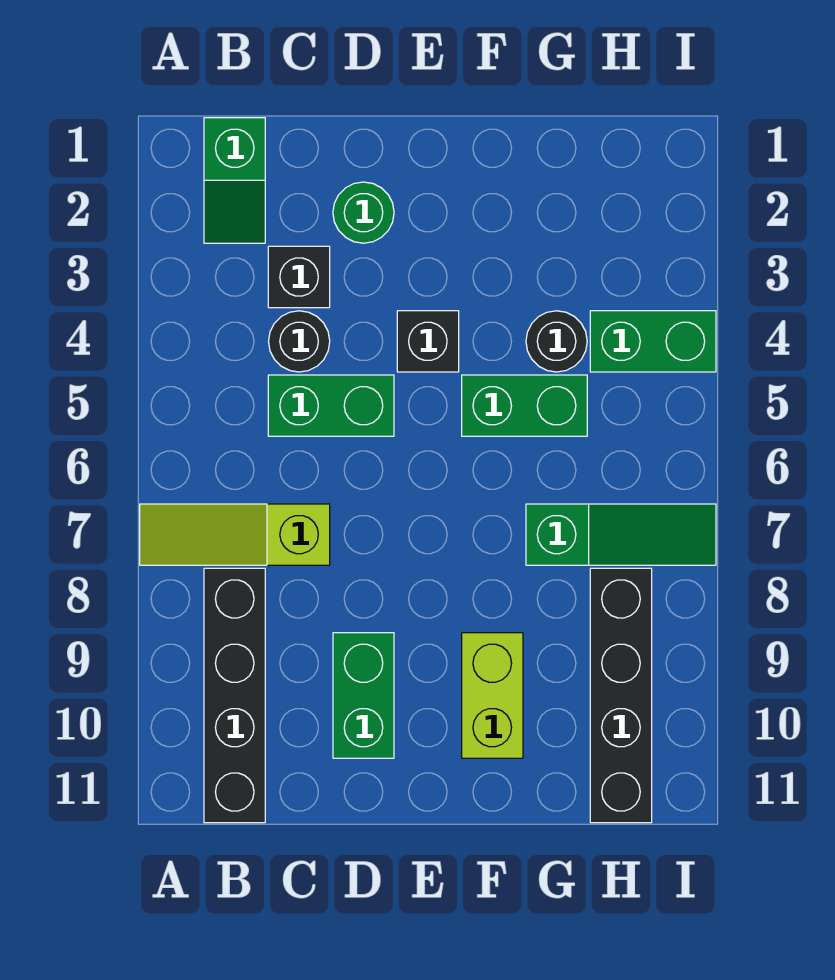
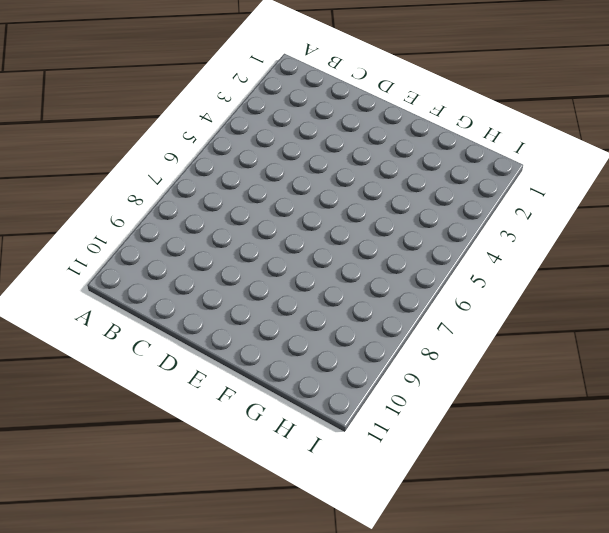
none -> lime slope A7:C7 level 1 top C
none -> green slope B1:B2 level 1 top 1
none -> black brick B8:B11 level 1

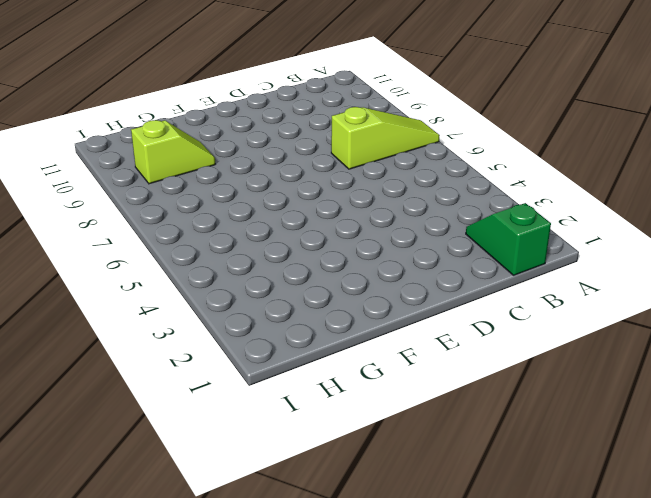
lime slope G9:H9 level 1 top H -> black brick H8:H11 level 1
none -> black brick B8:B11 level 1
none -> black brick C3 level 1
none -> black round brick C4 level 1

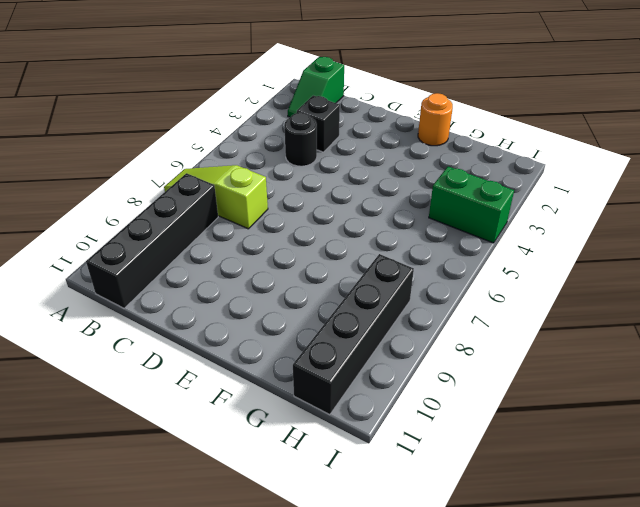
orange round brick F1 level 1 -> none
none -> green brick C5:D5 level 1
none -> green round brick D2 level 1
none -> green brick D9:D10 level 1

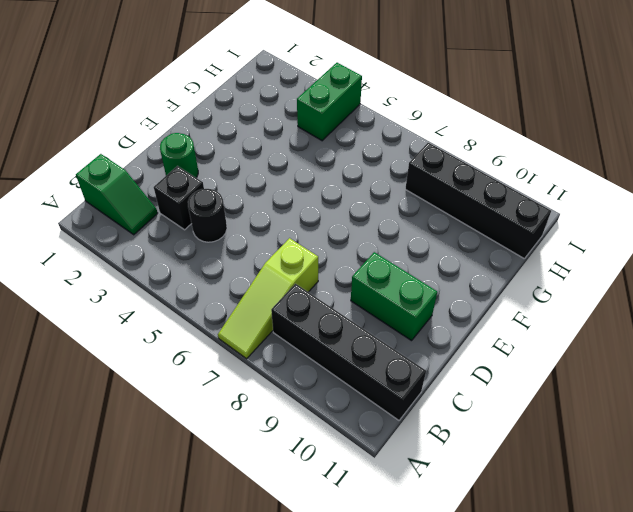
none -> green brick C5:D5 level 1
none -> black brick E4 level 1
none -> green brick F5:G5 level 1

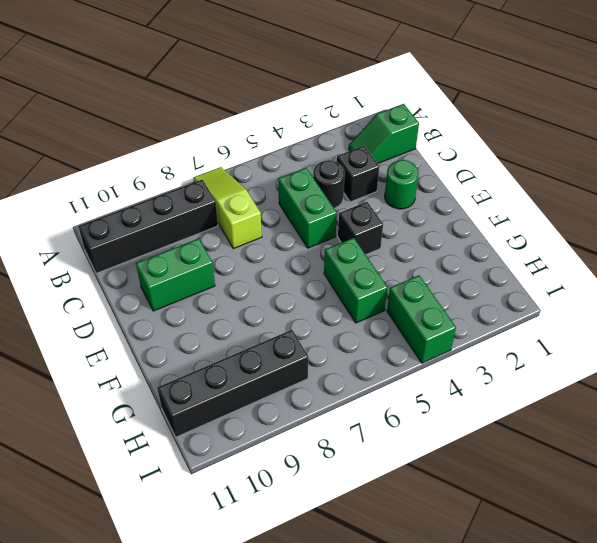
none -> lime brick F9:F10 level 1
none -> black round brick G4 level 1
none -> green slope G7:I7 level 1 top G

